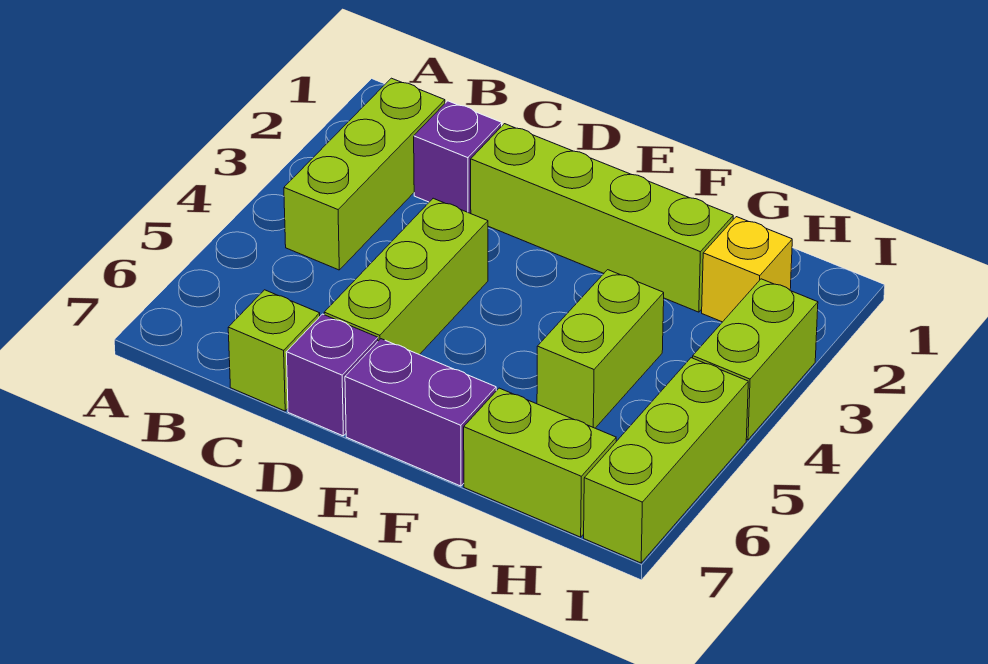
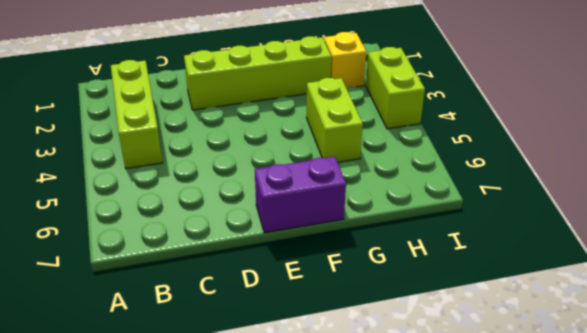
none -> purple brick C2 level 1
none -> lime brick C7 level 1
none -> lime brick D4:D6 level 1

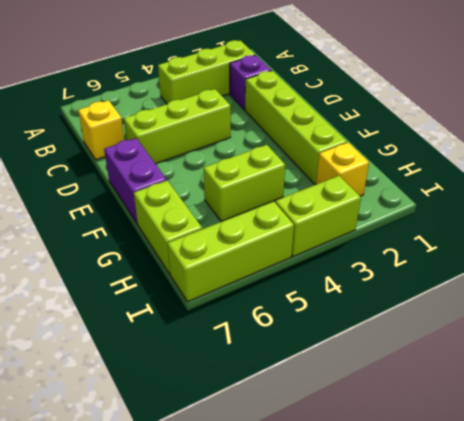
yellow brick C7 level 1 -> lime brick C7 level 1
none -> purple brick D7 level 1

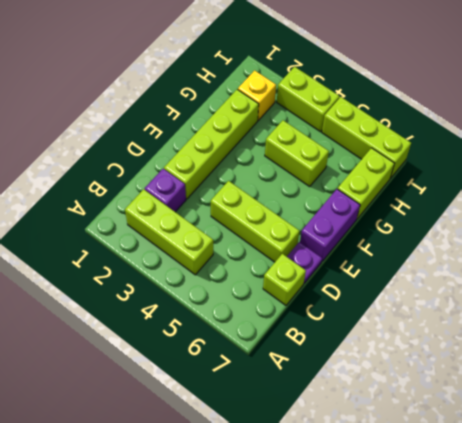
purple plate D7 level 1 -> purple brick D7 level 1

